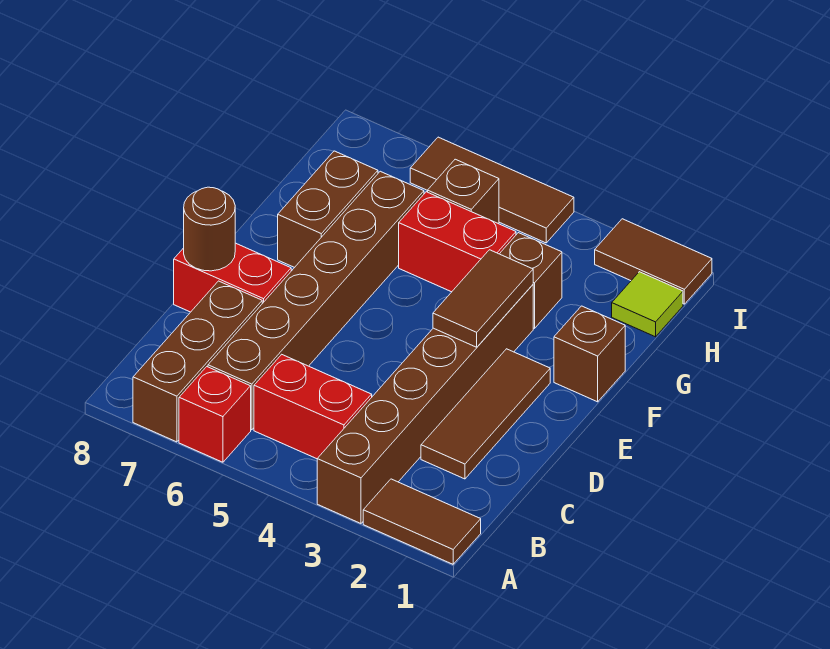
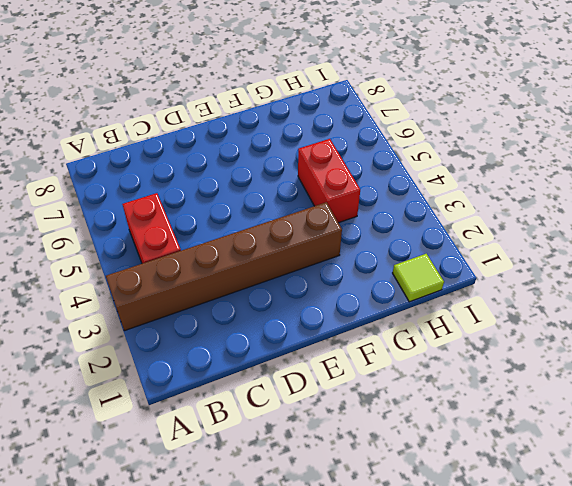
none -> brown tile A1:A2 level 1
none -> red brick A6 level 1
none -> brown brick A7:C7 level 1

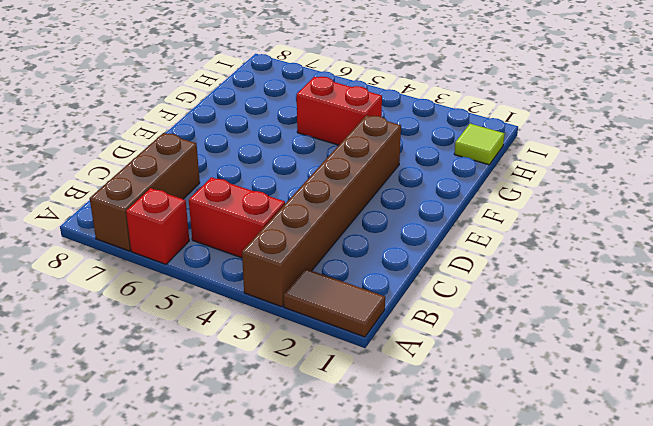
none -> brown brick B6:G6 level 1
none -> brown tile C2:E2 level 1
none -> red brick D7:D8 level 1

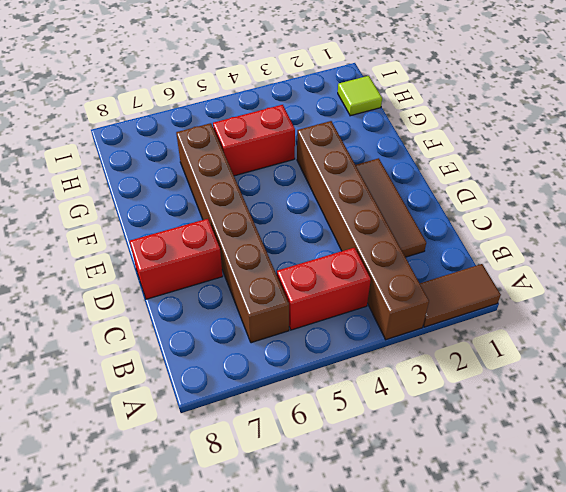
none -> red brick A6 level 1
none -> brown brick A7:C7 level 1
none -> brown brick F1 level 1

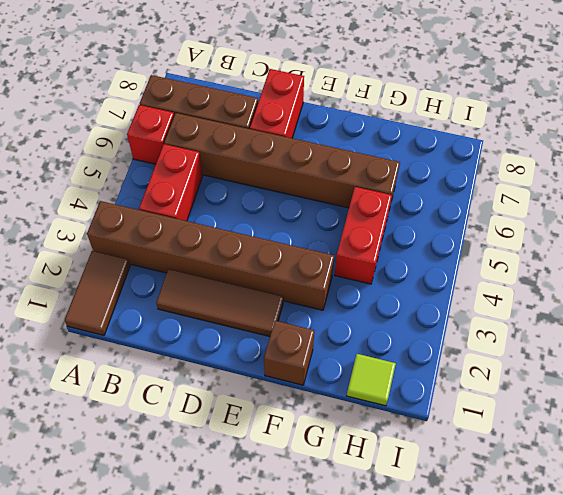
none -> brown brick F7:G7 level 1
none -> brown brick G3 level 1
none -> brown brick H5 level 1

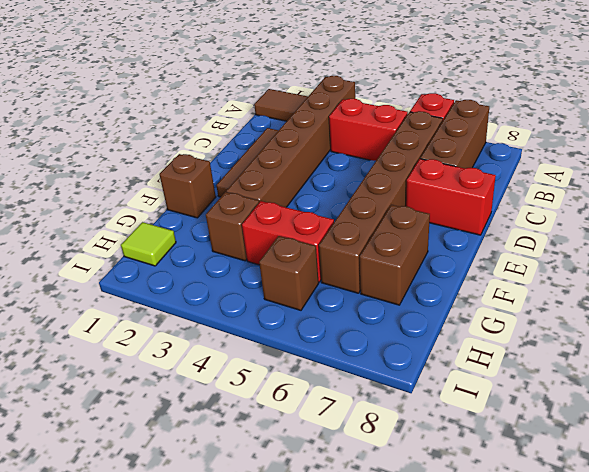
none -> brown tile I1:I2 level 1
none -> brown tile I4:I6 level 1
none -> brown round brick D8 level 2

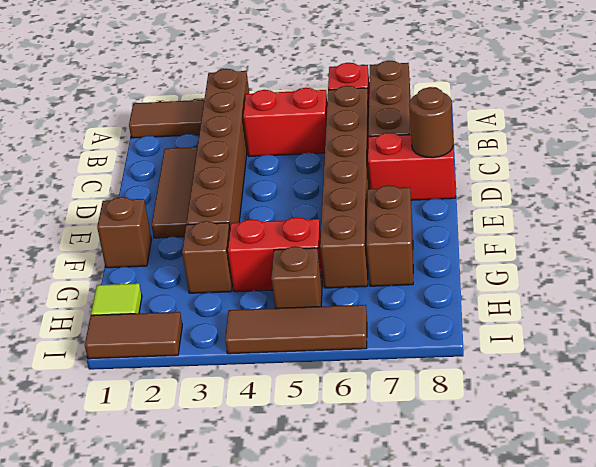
none -> brown tile E3:F3 level 2

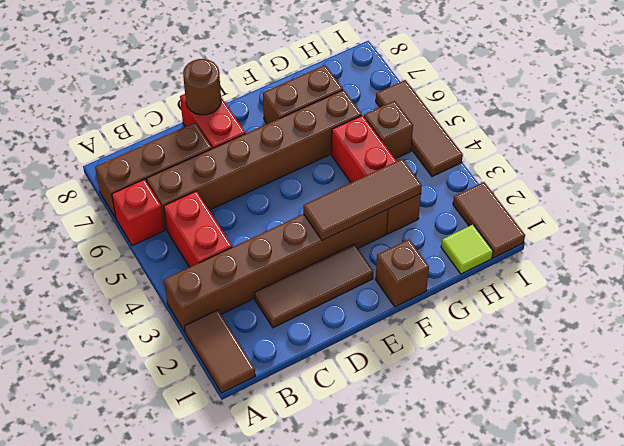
brown tile E3:G3 level 2 -> brown tile E3:F3 level 2

